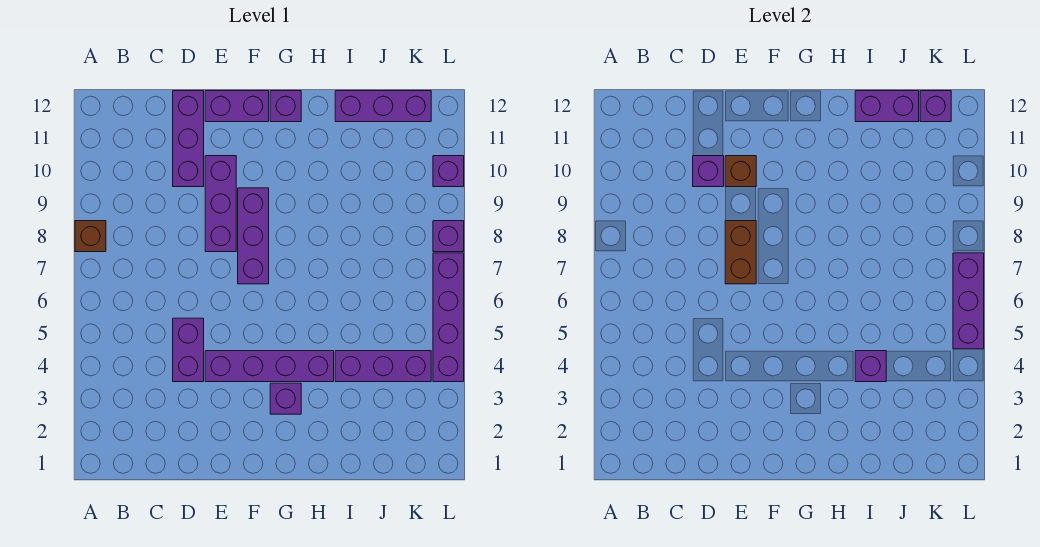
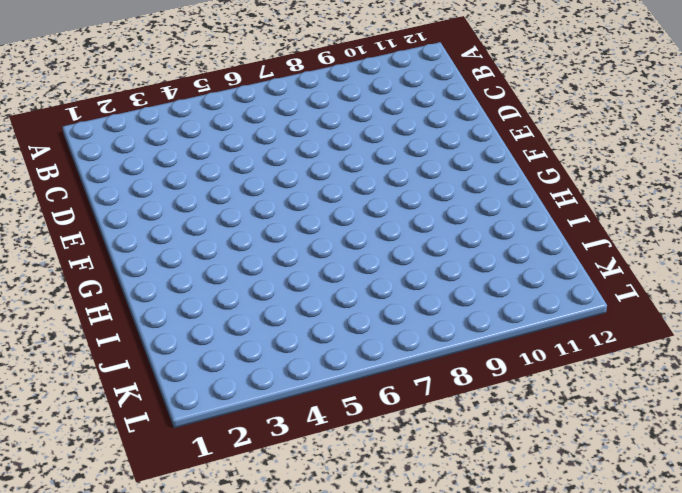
none -> brown brick A8 level 1
none -> purple brick D4:D5 level 1
none -> purple brick D10:D12 level 1

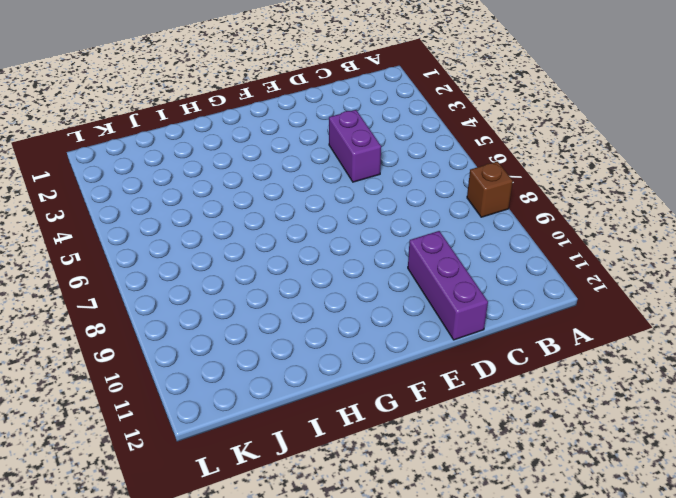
none -> purple brick E4:H4 level 1
none -> purple brick E8:E10 level 1
none -> purple brick E12:F12 level 1

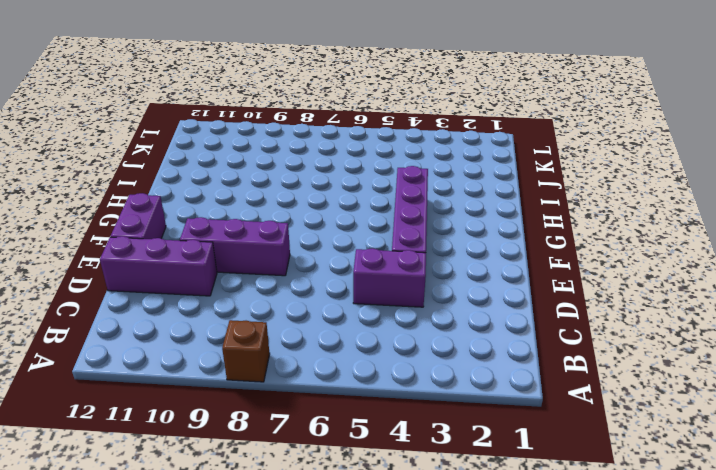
none -> purple brick F7:F9 level 1
none -> purple brick G3 level 1
none -> purple brick G12 level 1

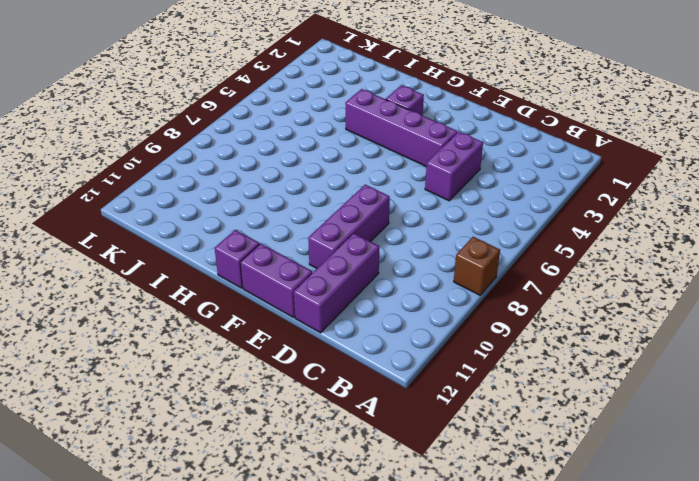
none -> purple brick F7:F9 level 1
none -> purple brick I4:K4 level 1
none -> purple brick I12:K12 level 1

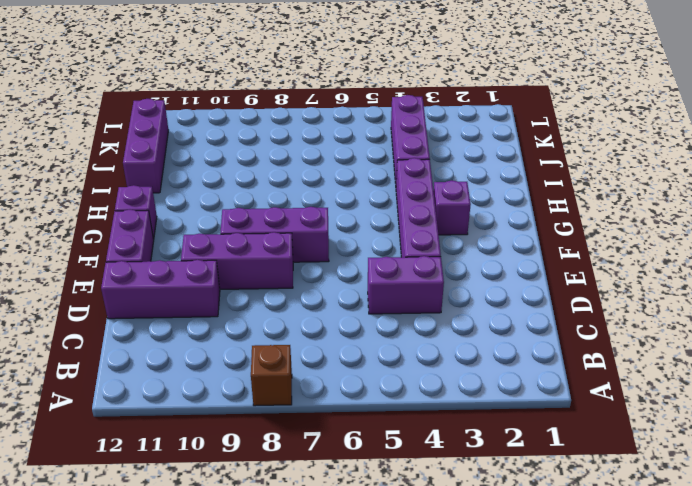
none -> purple brick L4:L7 level 1
none -> purple brick L8 level 1
none -> purple brick L10 level 1

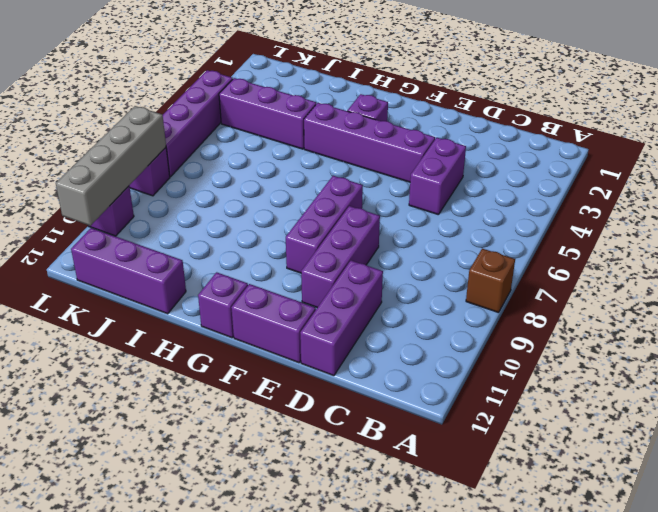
grey brick L8:L11 level 2 -> none
none -> purple brick D10 level 2
none -> brown brick E7:E8 level 2
none -> brown brick E10 level 2

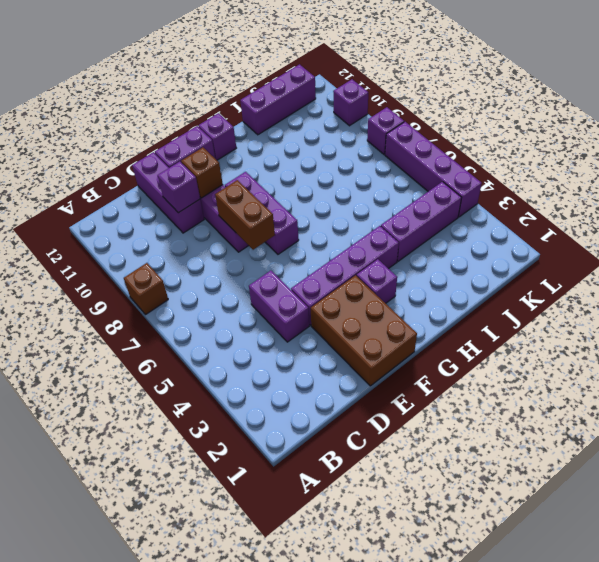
brown brick E1:F3 level 1 -> none
none -> purple brick I4 level 2
none -> purple brick I12:J12 level 2
none -> purple brick K12 level 2

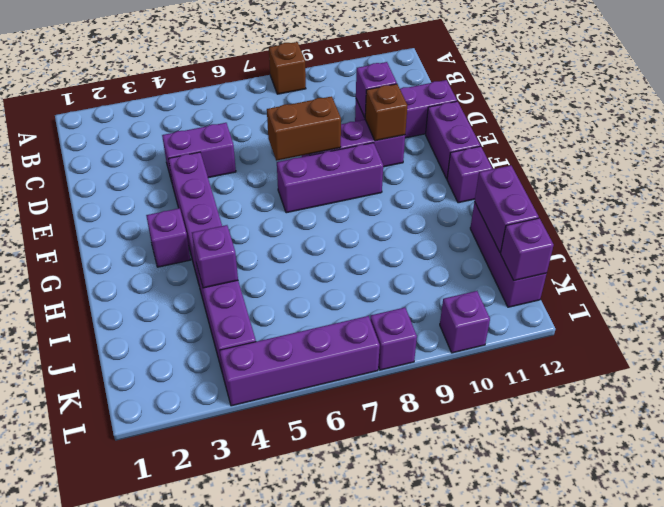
none -> purple brick L5:L7 level 2

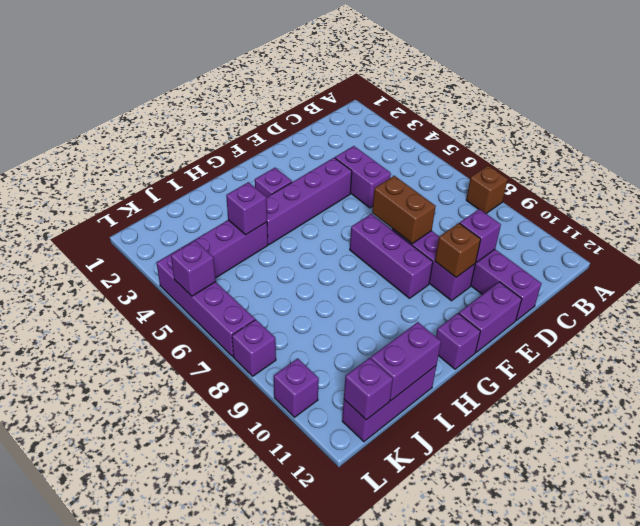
purple brick L5 level 2 -> purple brick L5:L7 level 2

